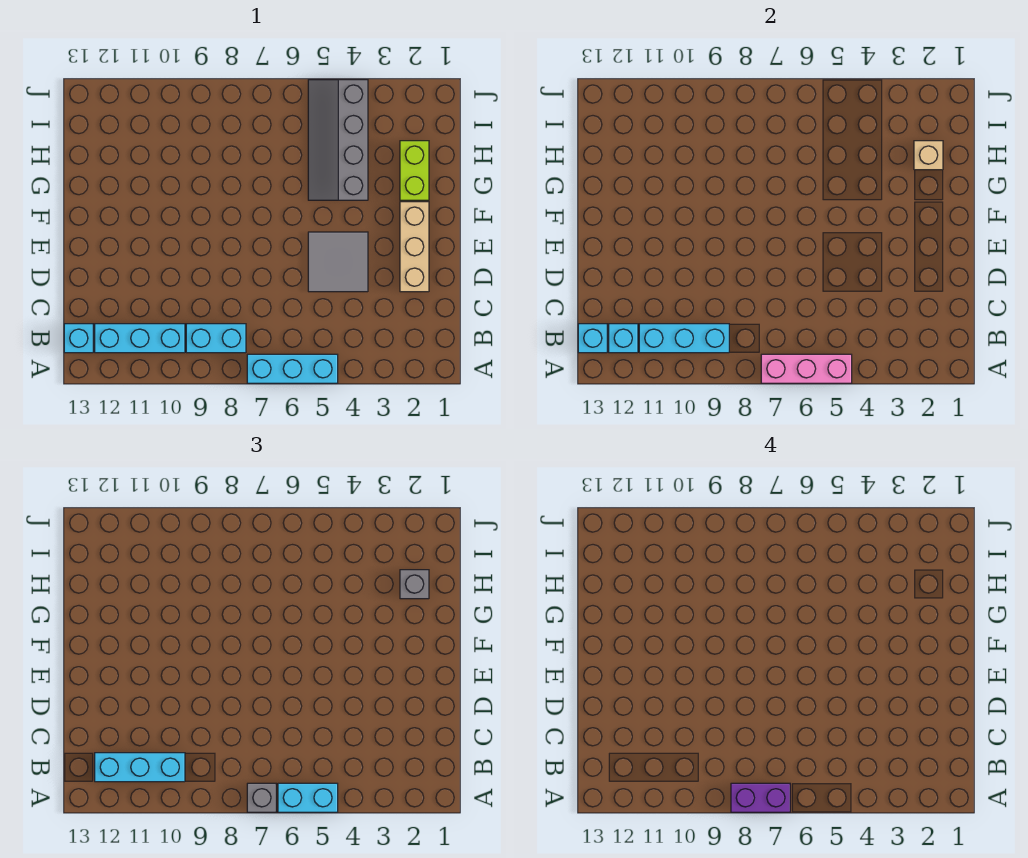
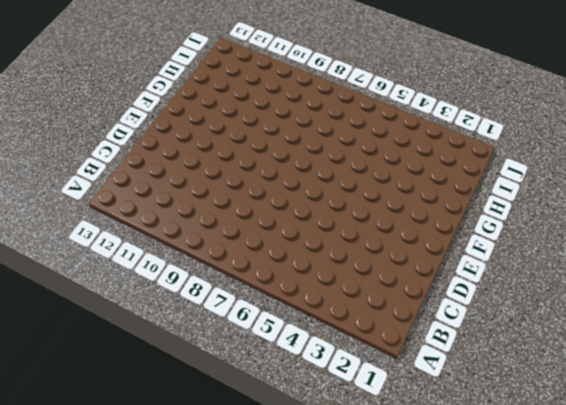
none -> cyan brick A5:A7 level 1
none -> cyan brick B8:B9 level 1
none -> cyan brick B10:B12 level 1

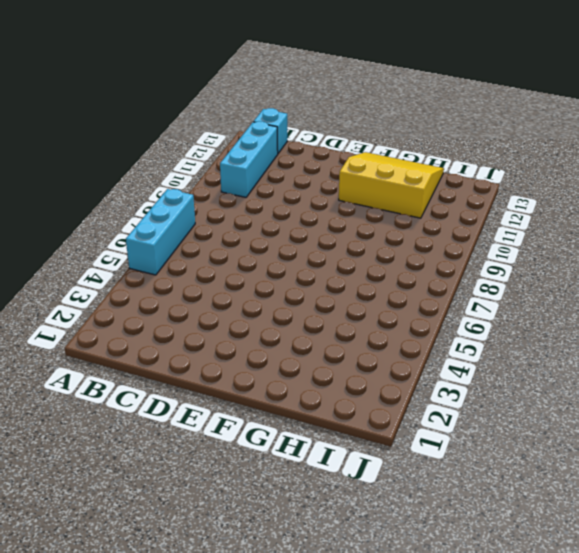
yellow slope F11:H13 level 1 top 11 -> none
none -> cyan brick B8:B9 level 1
none -> tan brick D2:F2 level 1
none -> grey tile D4:E5 level 1

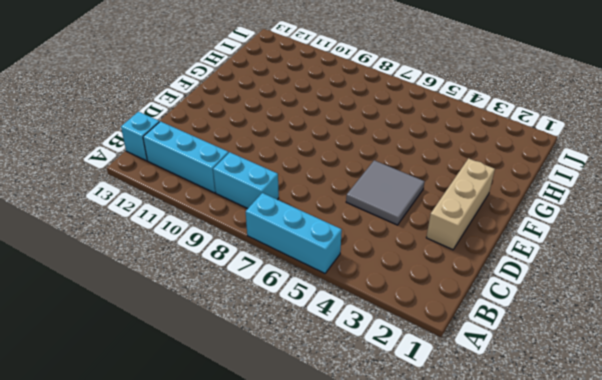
none -> lime brick G2:H2 level 1
none -> grey slope G4:J5 level 1 top 4
none -> pink brick A5:A7 level 2

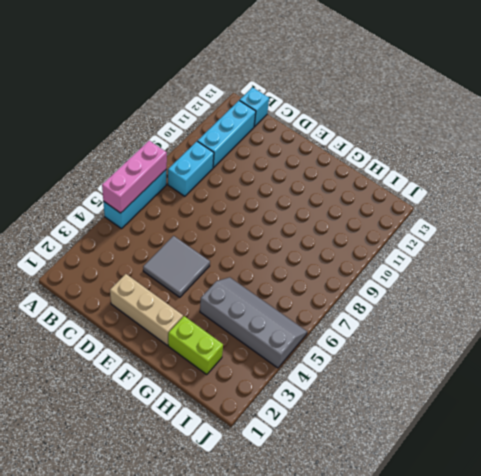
none -> cyan brick B9:B11 level 2
none -> cyan brick B12 level 2
none -> cyan brick B13 level 2

